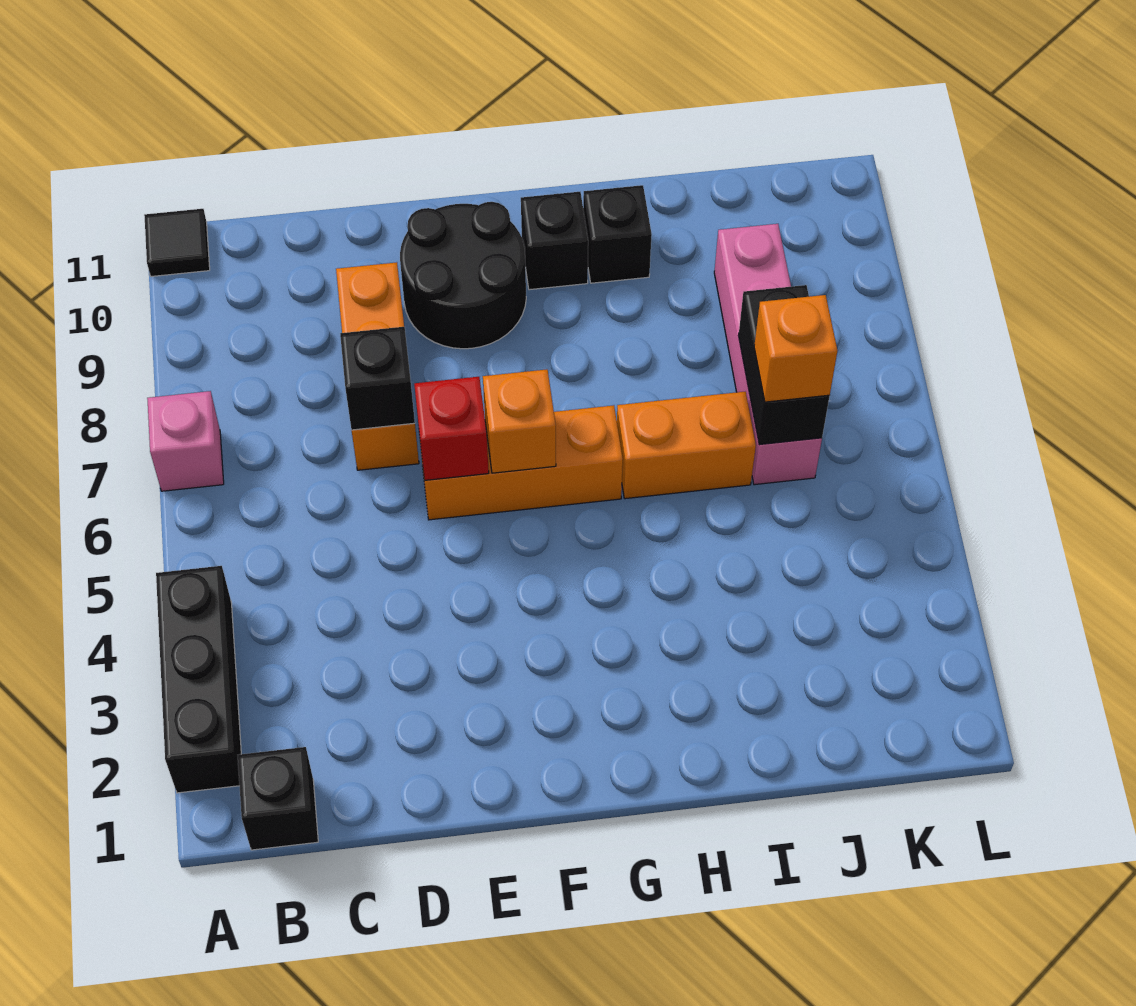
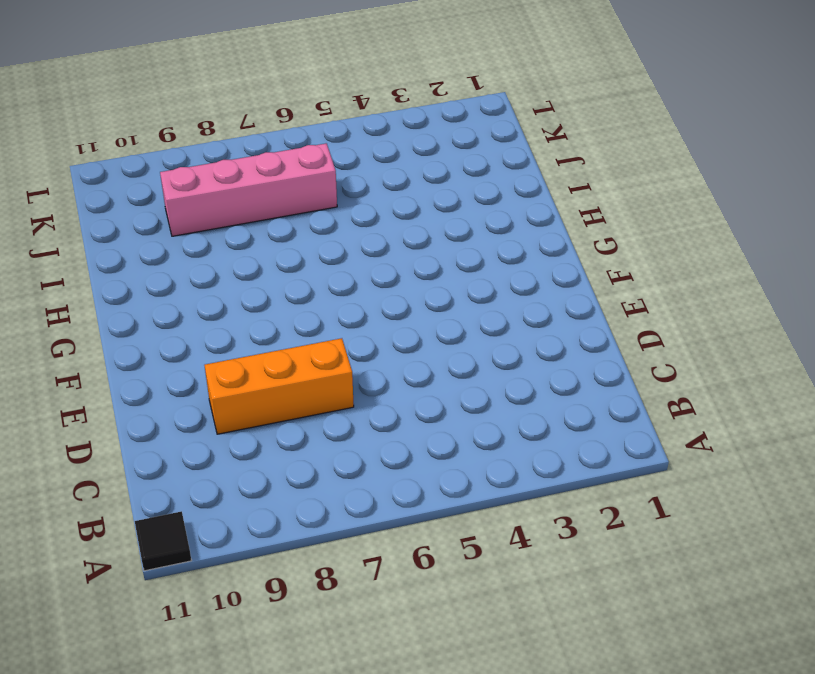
none -> black brick A2:A4 level 1
none -> pink brick A7 level 1
none -> black brick B1 level 1

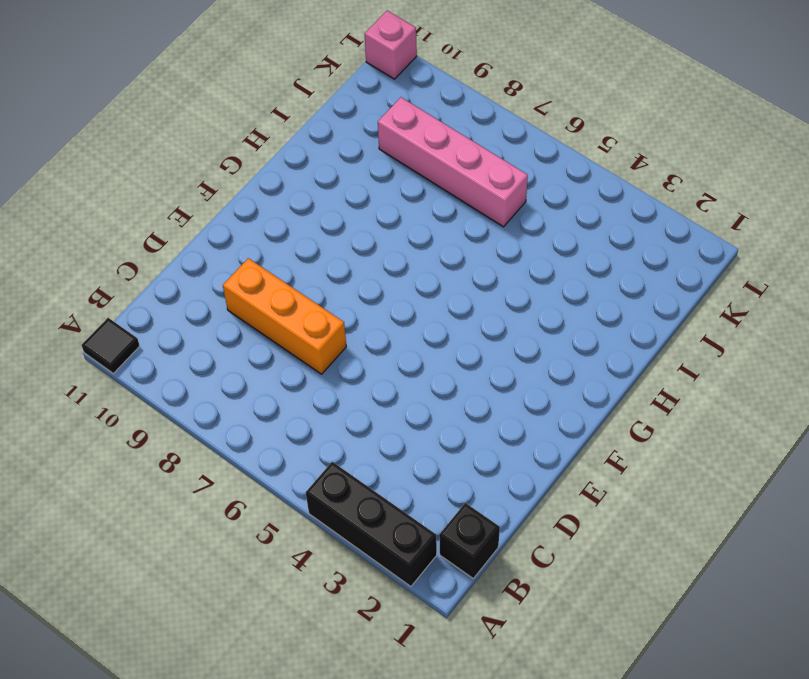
pink brick L11 level 1 -> pink brick A7 level 1
none -> orange brick E6:G6 level 1
none -> black round brick E9:F10 level 1
none -> black brick G10 level 1

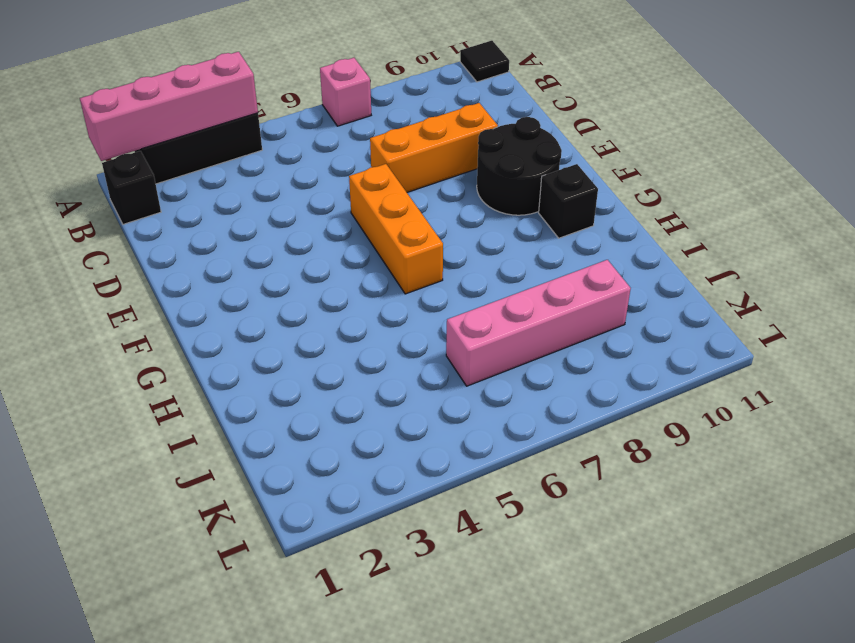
pink brick A1:A4 level 2 -> none
none -> orange brick H6:I6 level 1
none -> black brick H10 level 1
none -> black brick D7 level 2

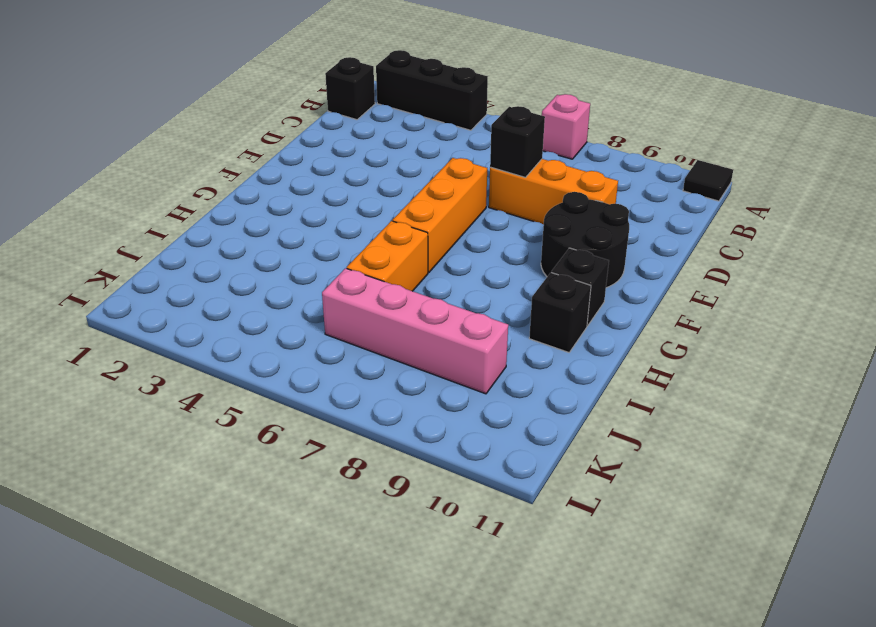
none -> red brick E6 level 2
none -> orange brick F6 level 2
none -> black brick J6:J7 level 2

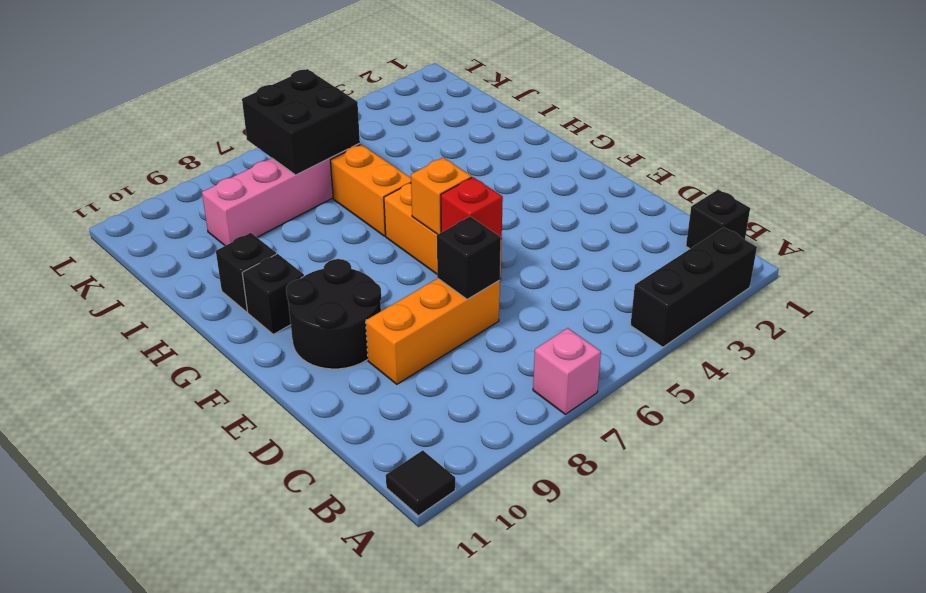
black brick J6:K7 level 2 -> black brick J6:J7 level 2
none -> orange brick J6 level 3

